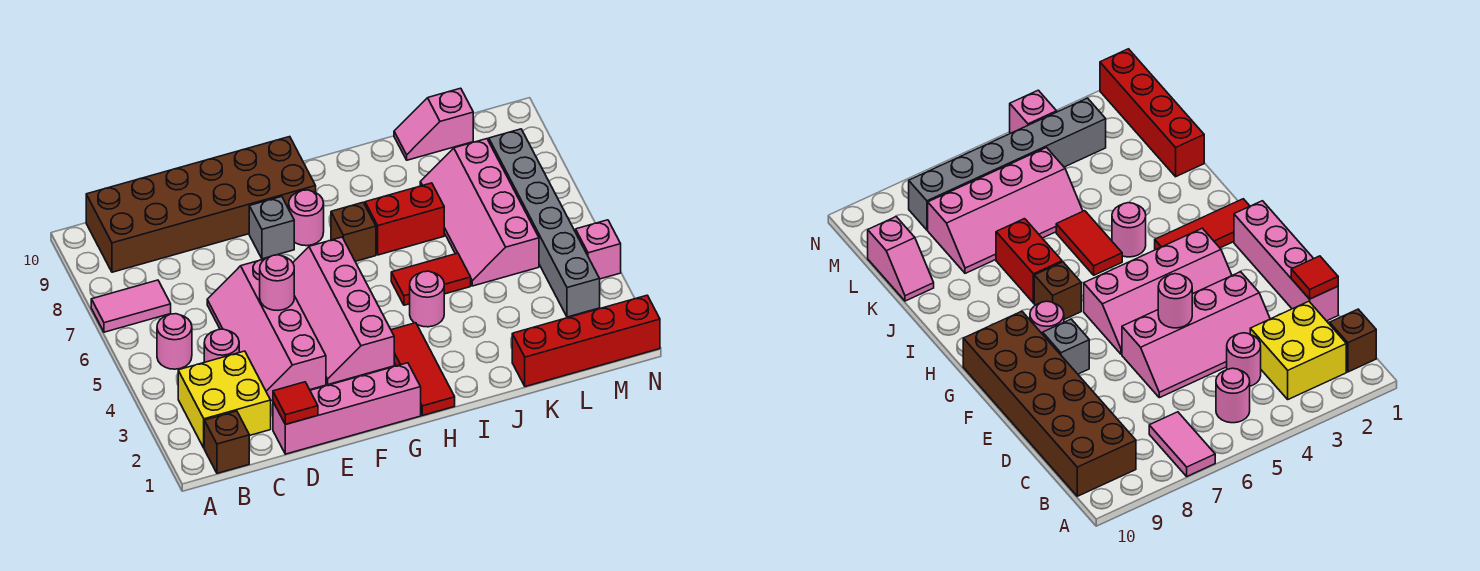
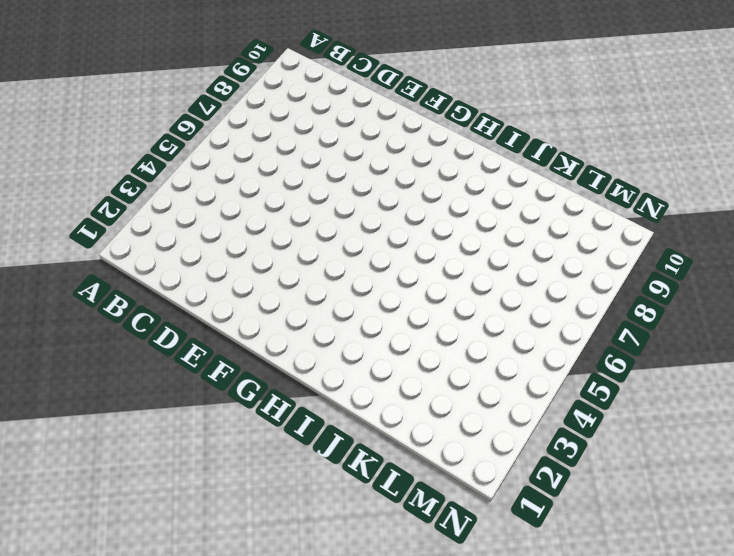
none -> pink tile A7:B7 level 1
none -> brown brick B1 level 1
none -> yellow brick B2:C3 level 1

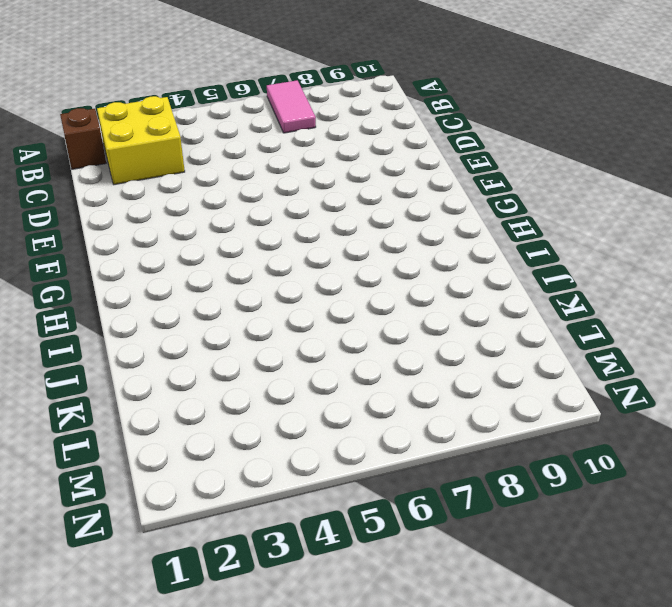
none -> pink round brick B5 level 1
none -> brown brick B9:G10 level 1
none -> pink round brick C4 level 1

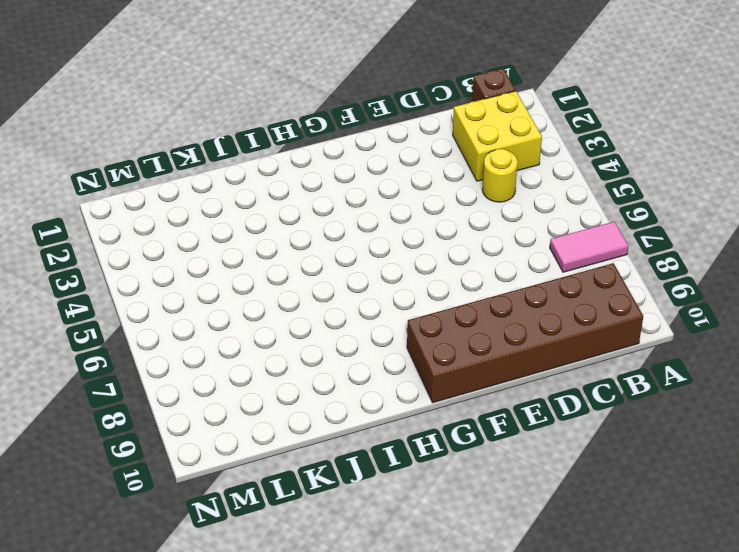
yellow round brick C4 level 1 -> pink round brick C4 level 1
none -> pink round brick B5 level 1
none -> pink brick D1:G1 level 1
none -> pink slope D3:E6 level 1 top E

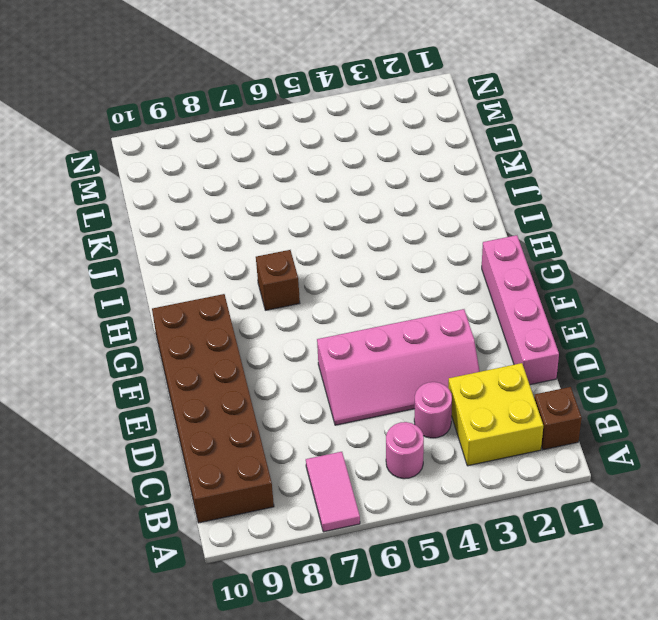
none -> pink slope F3:G6 level 1 top G
none -> grey brick F8 level 1
none -> pink round brick G8 level 1

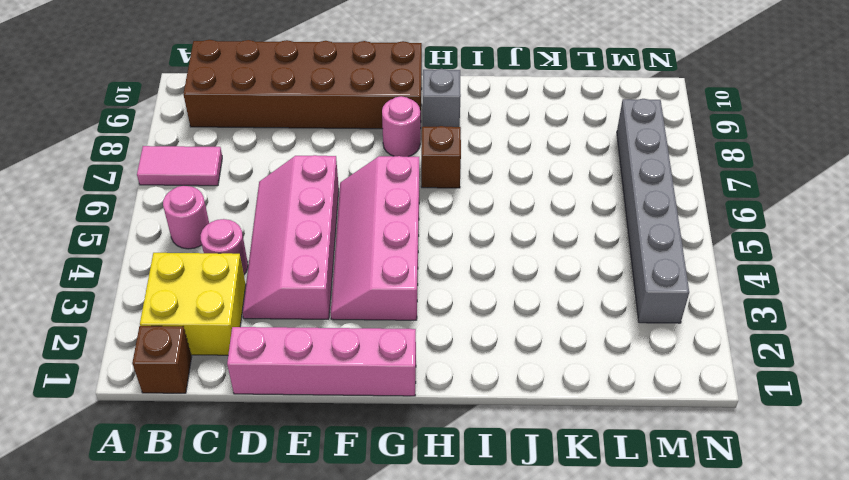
grey brick H9 level 1 -> grey brick F8 level 1
none -> red tile H1:H3 level 1
none -> pink round brick I4 level 1
none -> red tile I5:J5 level 1

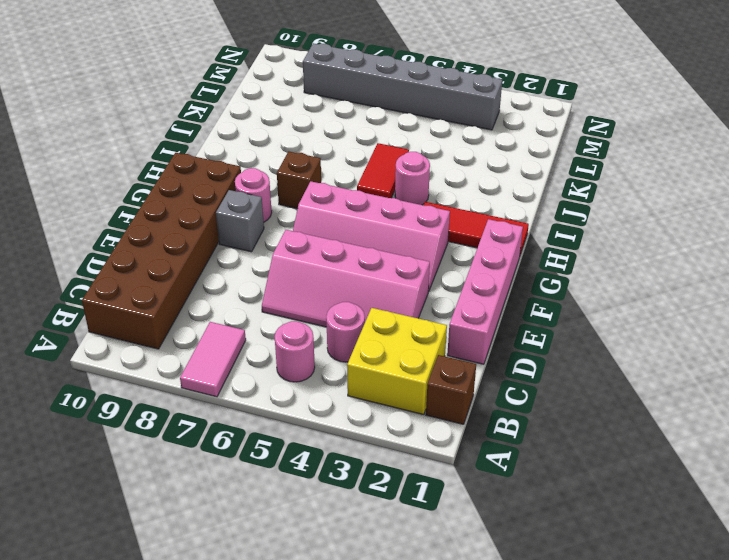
none -> red brick I7:J7 level 1
none -> red brick K1:N1 level 1
none -> pink slope K5:L8 level 1 top L

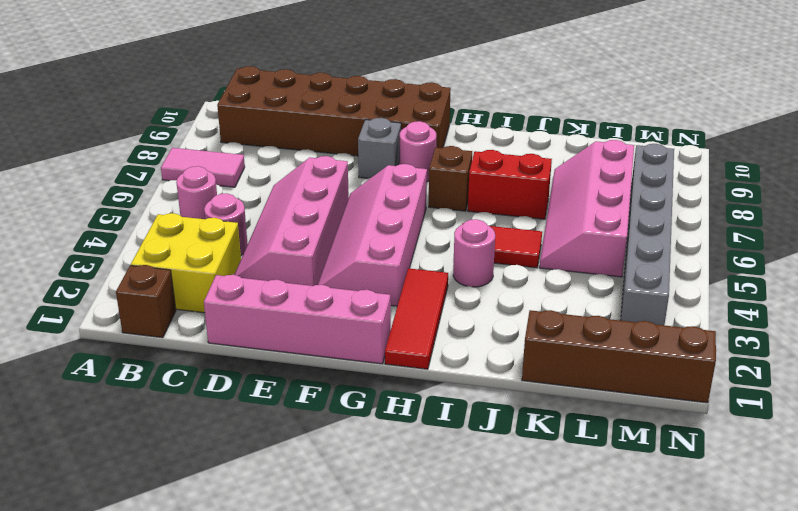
brown brick K1:N1 level 1 -> red brick K1:N1 level 1
none -> pink slope K10:L10 level 1 top L
none -> pink brick N4 level 1
none -> red tile D1 level 2

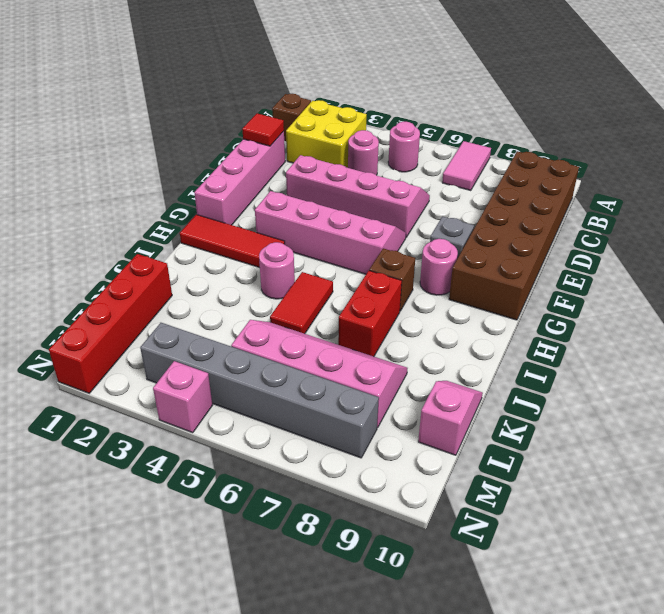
none -> pink round brick E5 level 2

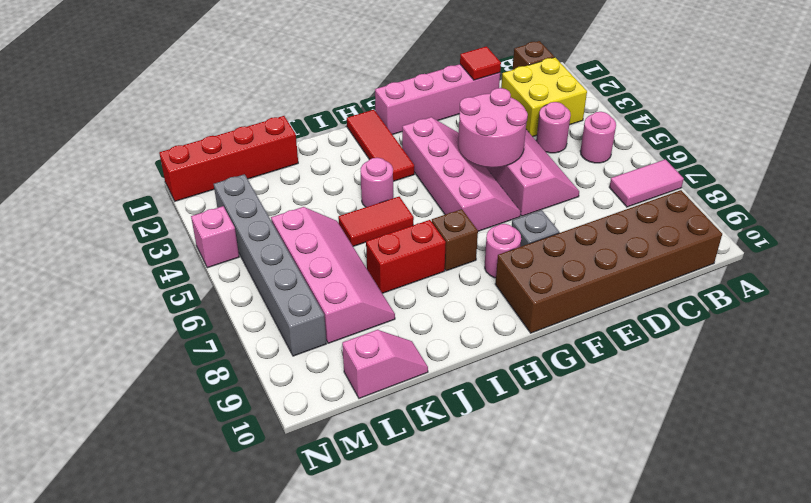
pink round brick E4:F5 level 2 -> pink round brick E5 level 2

